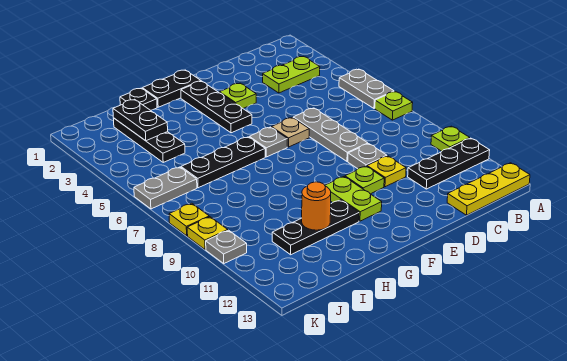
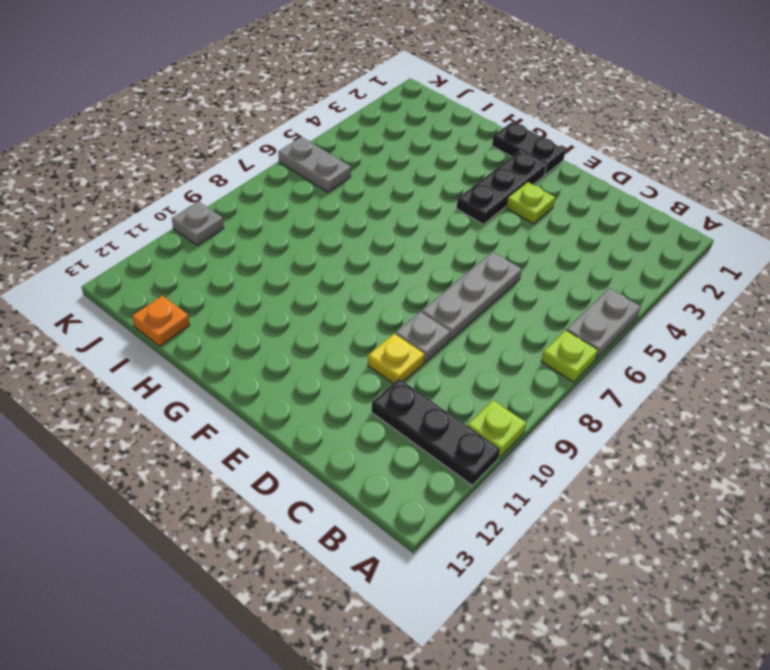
orange plate I13 level 1 -> none
none -> yellow plate A13:C13 level 1
none -> lime plate B3:C3 level 1
none -> tan plate E6 level 1

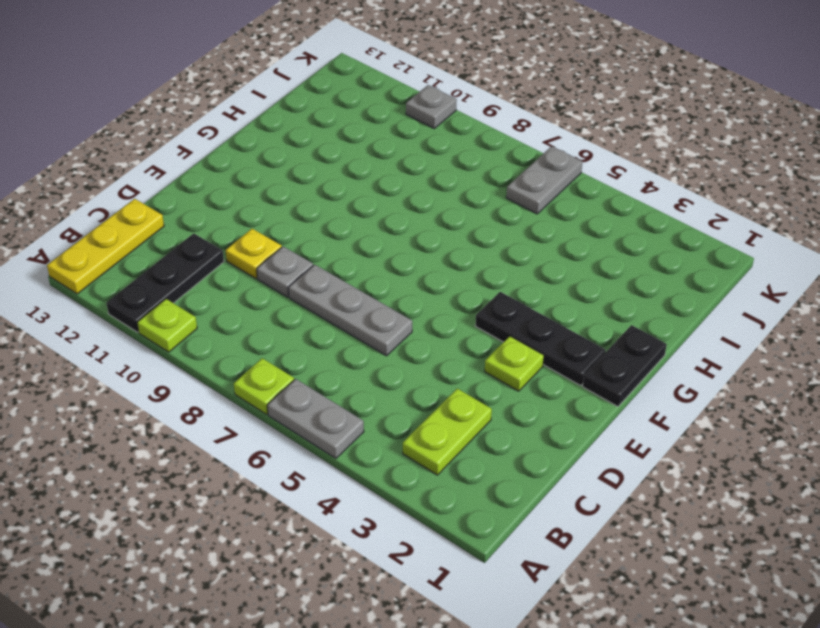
none -> tan plate E6 level 1
none -> lime plate E10 level 1
none -> grey plate F6 level 1

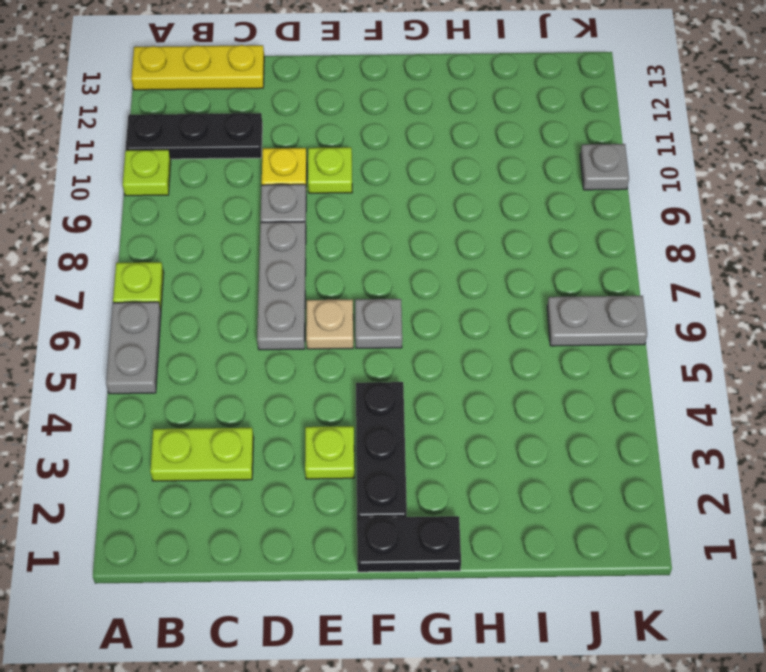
none -> lime plate F10:F11 level 1
none -> black plate G6:I6 level 1
none -> black plate G11:I11 level 1

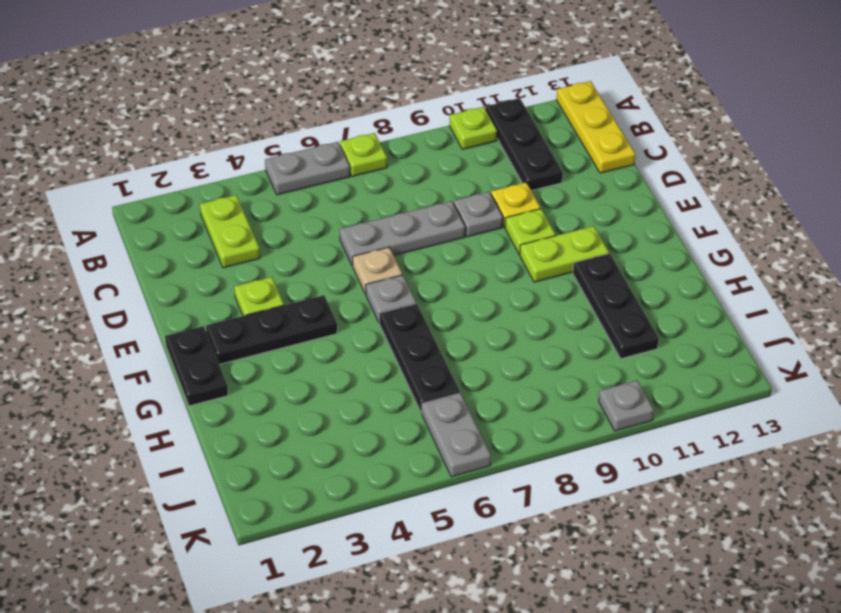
none -> black plate H1 level 1
none -> black plate I2:I4 level 1
none -> yellow plate K8 level 1

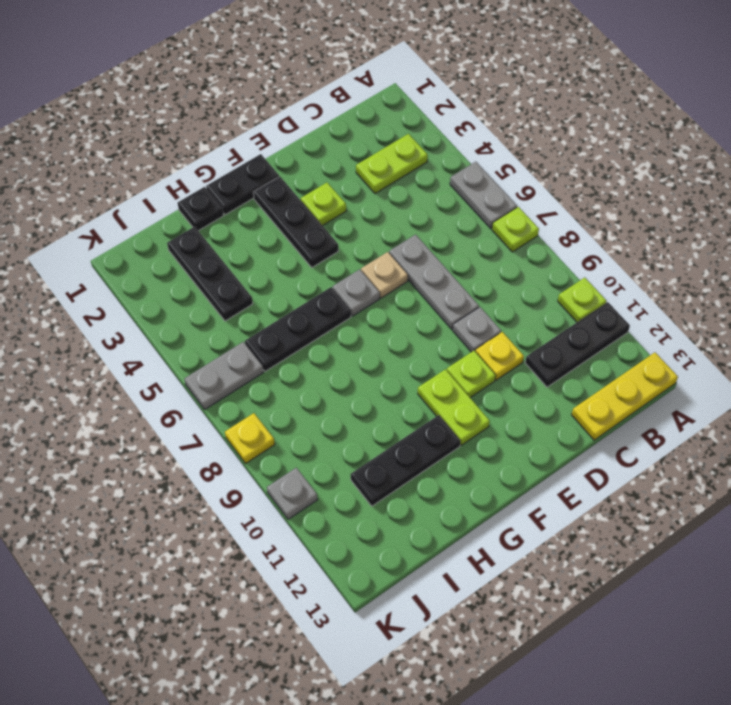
none -> yellow plate K9 level 1
none -> orange round brick H11 level 2
none -> black plate I2:I3 level 2

